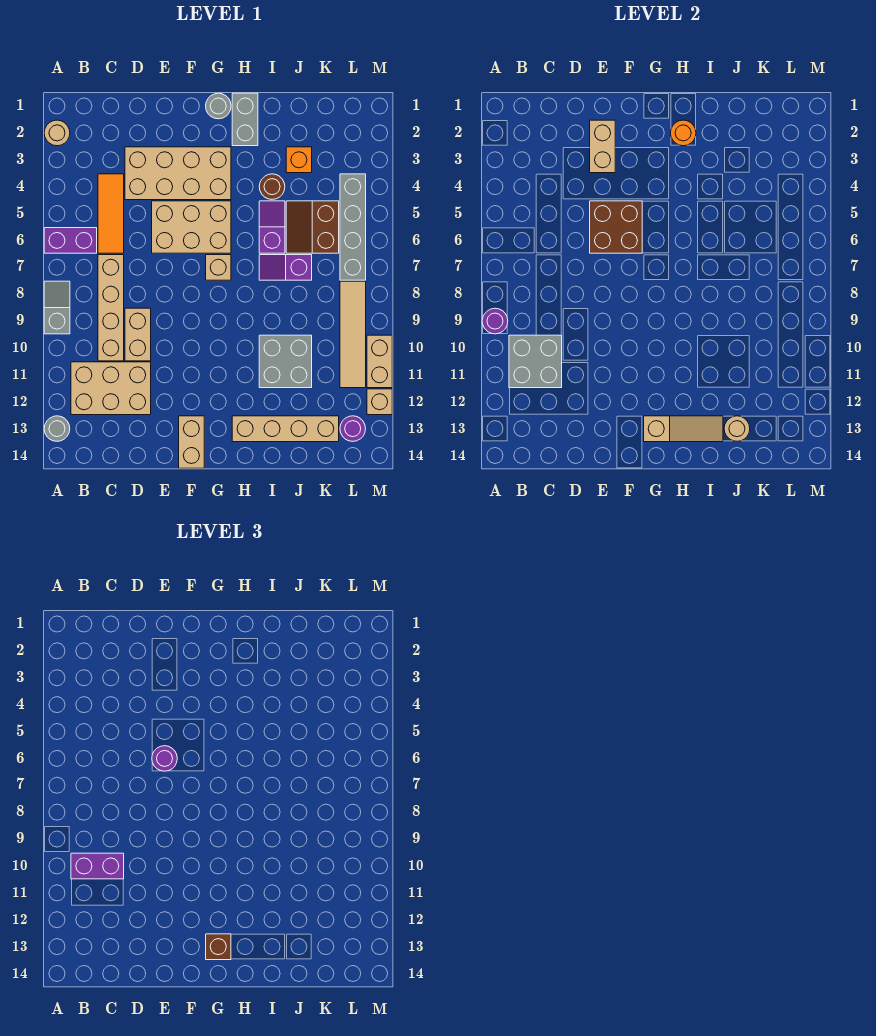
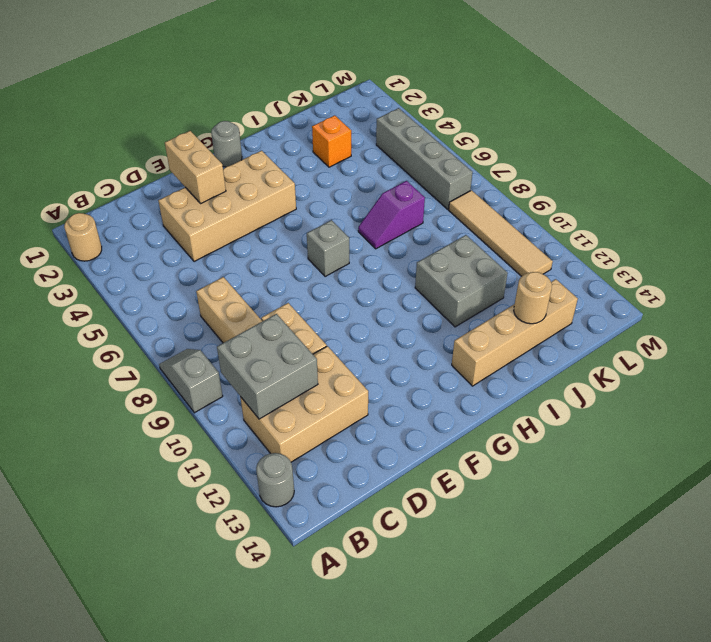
grey brick G7 level 1 -> tan brick G7 level 1
none -> purple brick A6:B6 level 1
none -> orange tile C4:C6 level 1
none -> tan brick E5:G6 level 1
none -> tan brick F13:F14 level 1

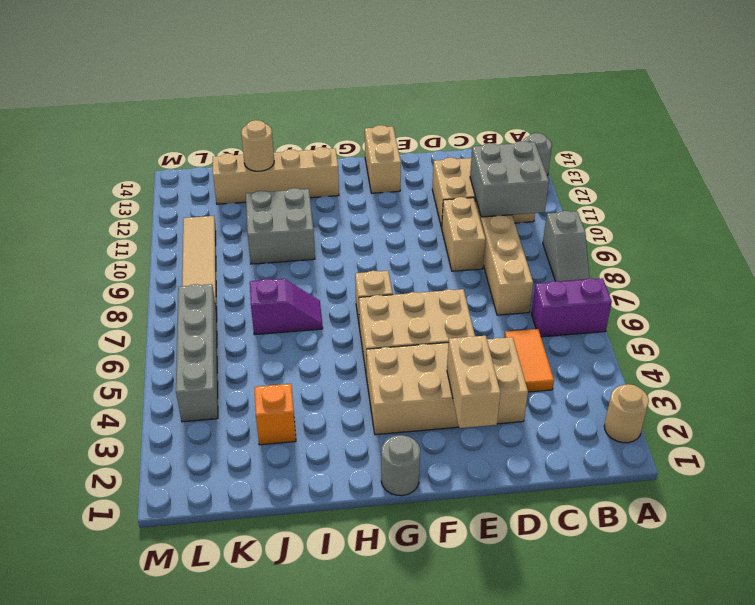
orange tile C4:C5 level 1 -> orange tile C4:C6 level 1
none -> grey brick H1:H2 level 1
none -> brown round brick I4 level 1
none -> purple slope I5:I6 level 1 top 6
none -> brown slope J5:K6 level 1 top K

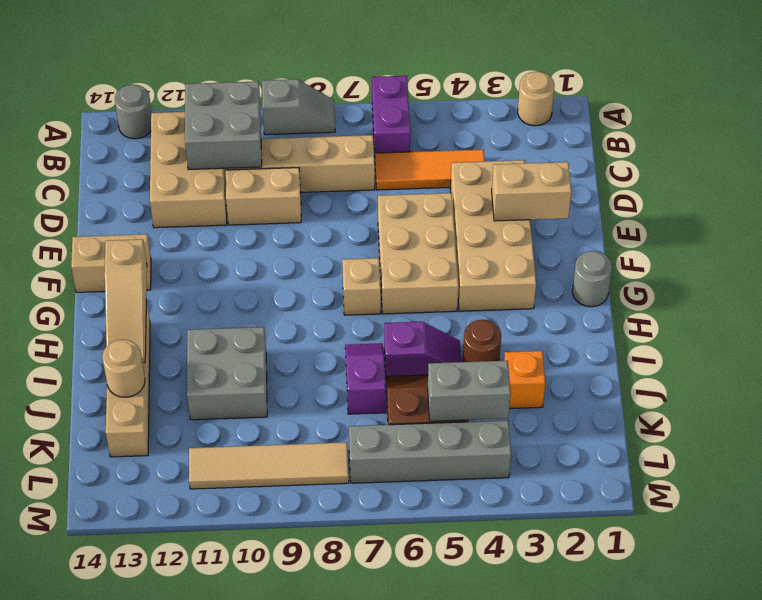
grey brick K4:K5 level 2 -> grey brick H1:H2 level 1
none -> purple round brick L13 level 1
none -> tan brick M10:M11 level 1
none -> tan brick M12 level 1
none -> purple round brick A9 level 2

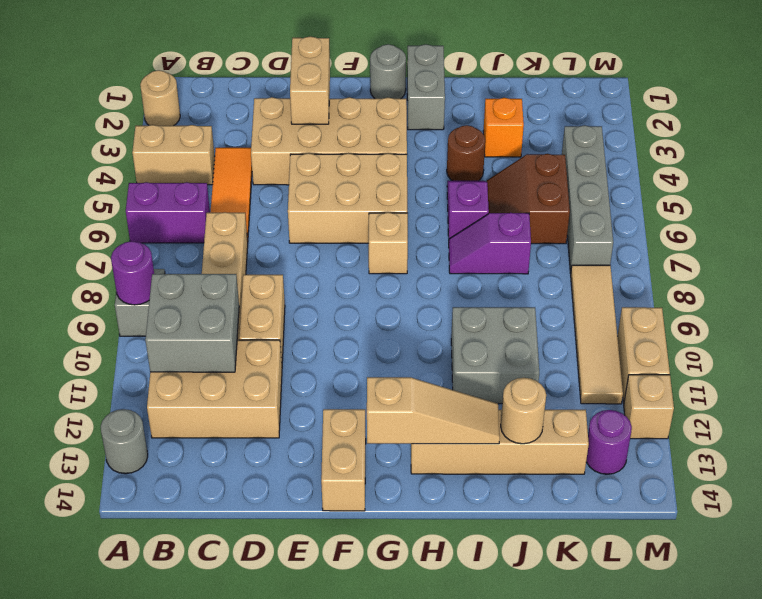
tan brick A4:B4 level 1 -> none
none -> brown brick E5:F6 level 2
none -> orange round brick H2 level 2
none -> purple brick B10:C10 level 3
none -> purple round brick E6 level 3

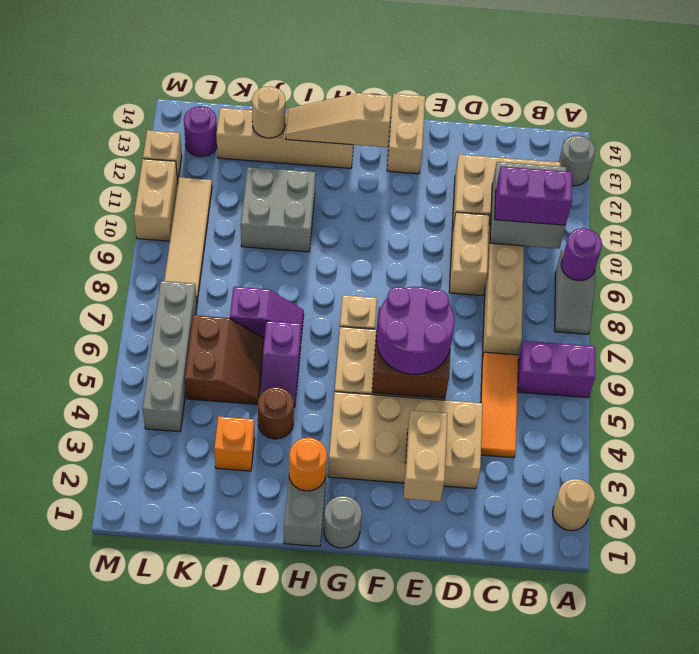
purple round brick E5:F6 level 3 -> purple round brick E6 level 3
none -> brown brick G13 level 3

